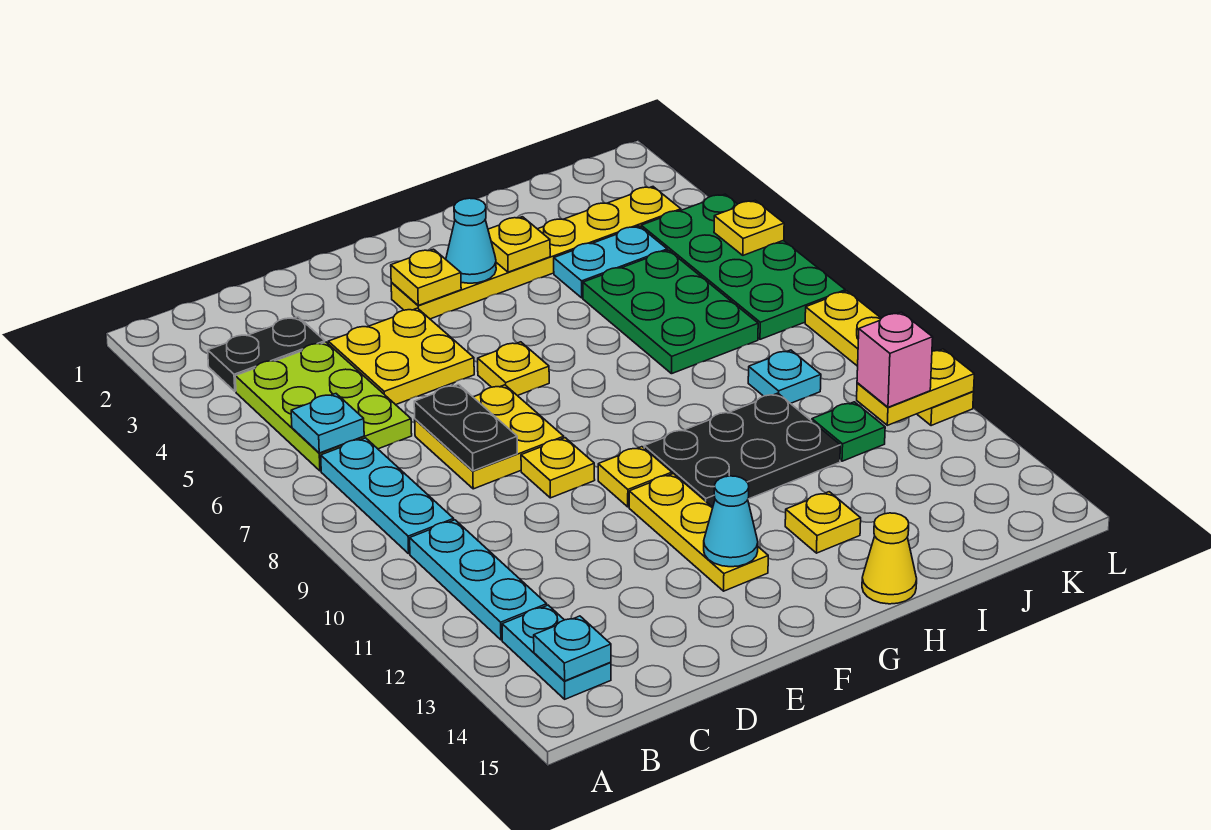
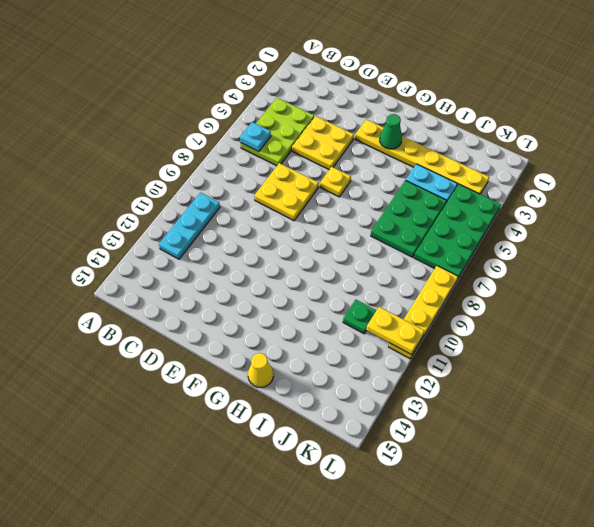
green cone G3 level 2 -> cyan cone G3 level 2
none -> black plate B3:C3 level 1
none -> cyan plate B7:B9 level 1
none -> cyan plate B13:B14 level 1
none -> yellow plate E9 level 1

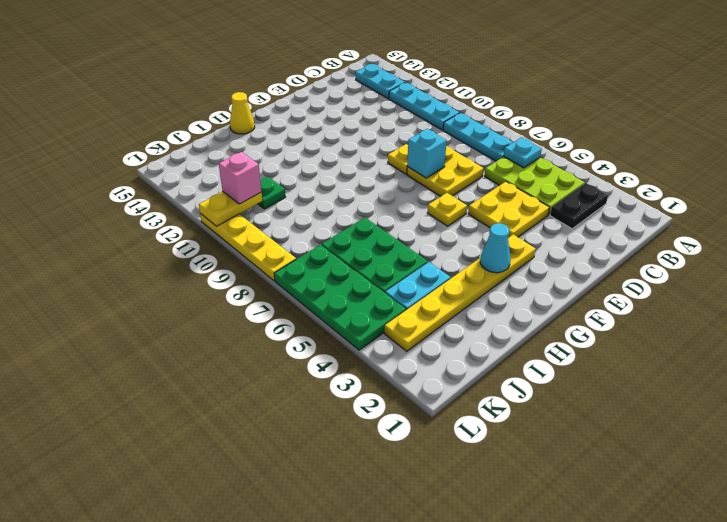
cyan brick E8 level 2 -> none
none -> yellow plate F10 level 1
none -> yellow plate F11:F13 level 1
none -> black plate G10:I11 level 1
none -> yellow plate H13 level 1

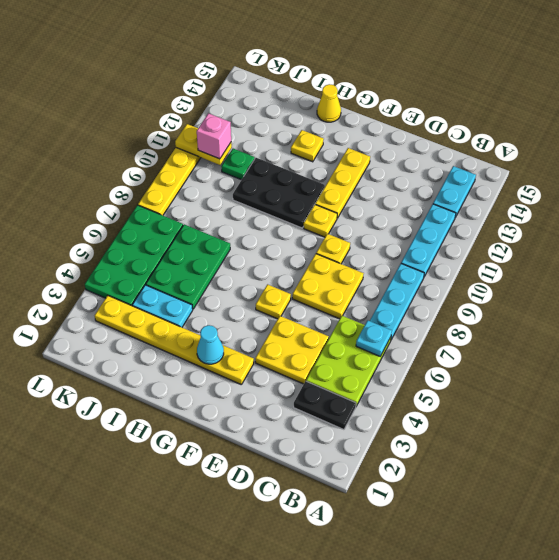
none -> cyan plate J9 level 1
none -> cyan plate B14 level 2
none -> black plate D7:D8 level 2
none -> yellow plate F3 level 2

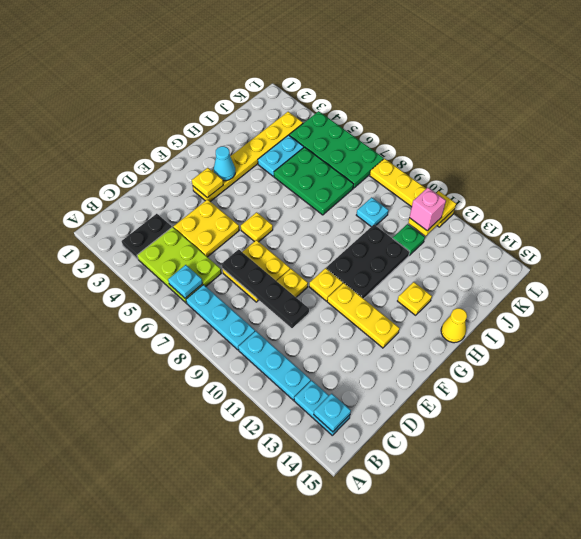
black plate D7:D10 level 2 -> black plate D7:D8 level 2
none -> cyan cone F13 level 2
none -> yellow plate H3 level 2
none -> yellow plate L5 level 2

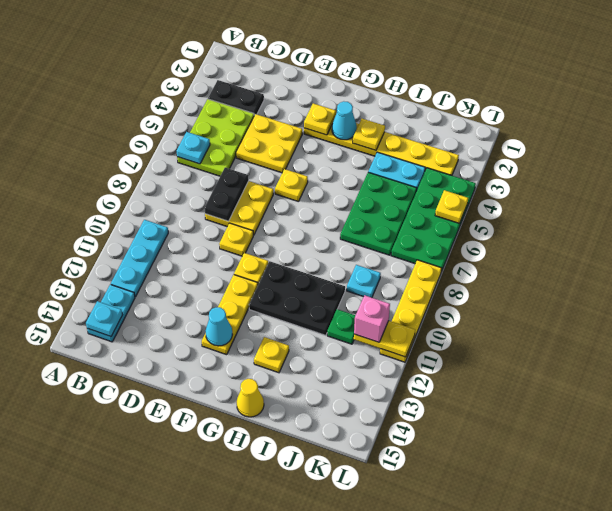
none -> cyan plate B7:B9 level 1

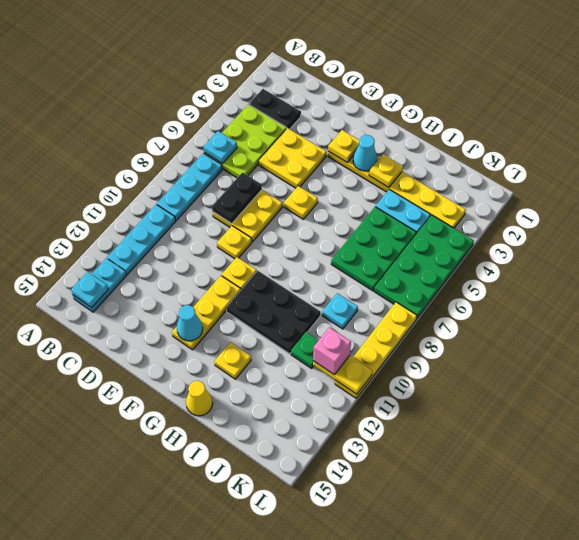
none -> yellow plate L5 level 2

